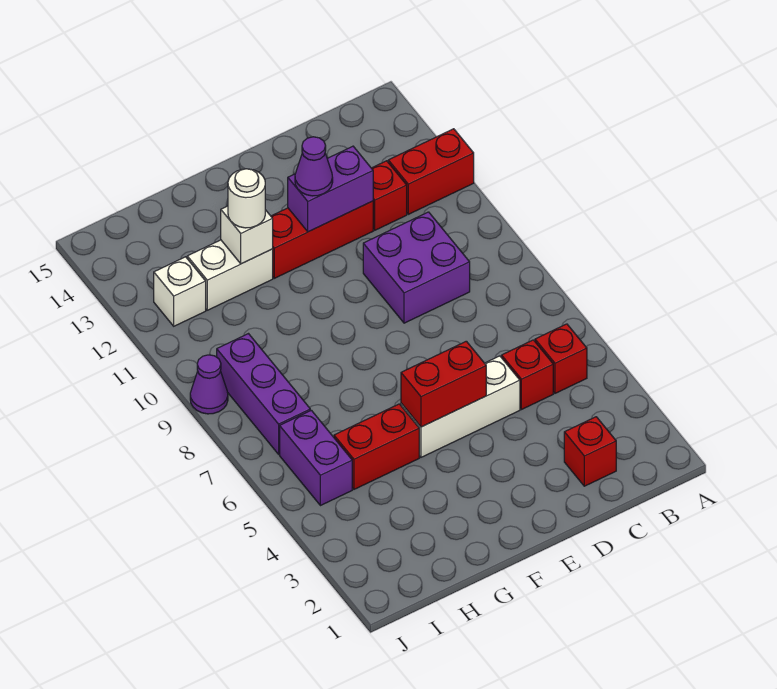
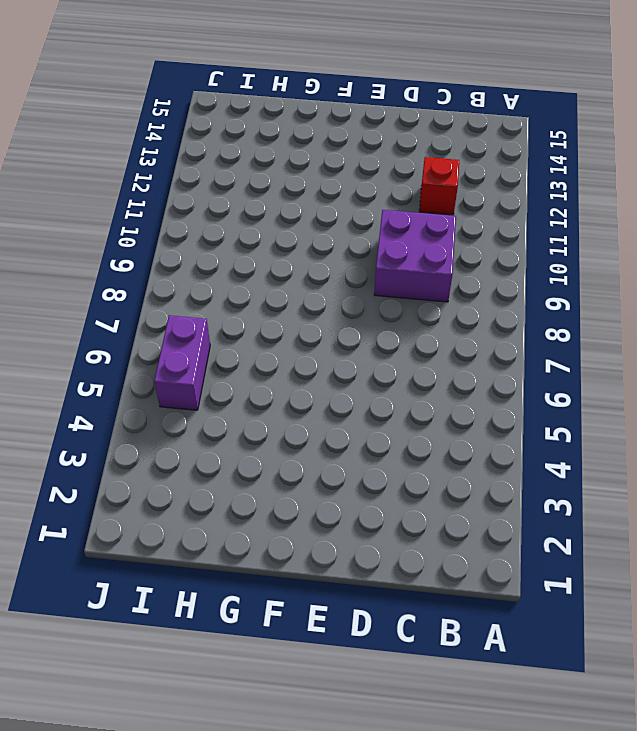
none -> red brick A12:B12 level 1
none -> red brick B5 level 1
none -> red brick C2 level 1

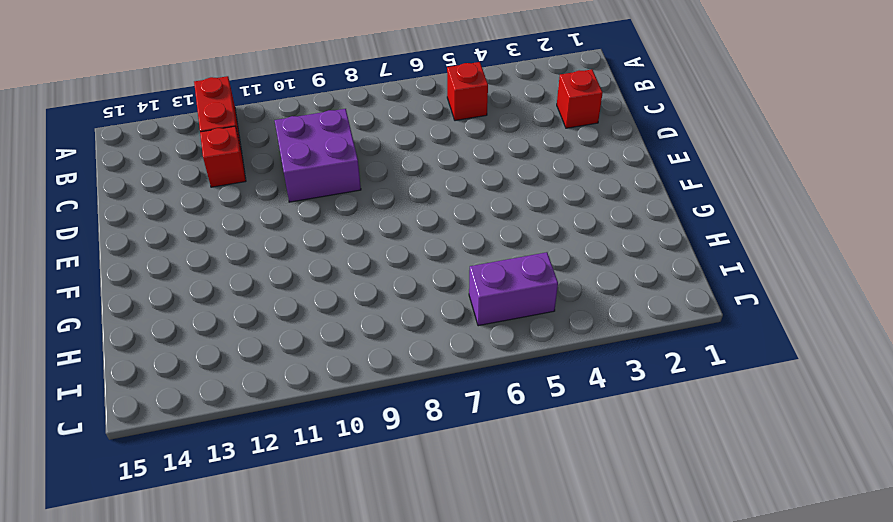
none -> red brick C5 level 1
none -> white brick D5:F5 level 1
none -> red brick D12:F12 level 1

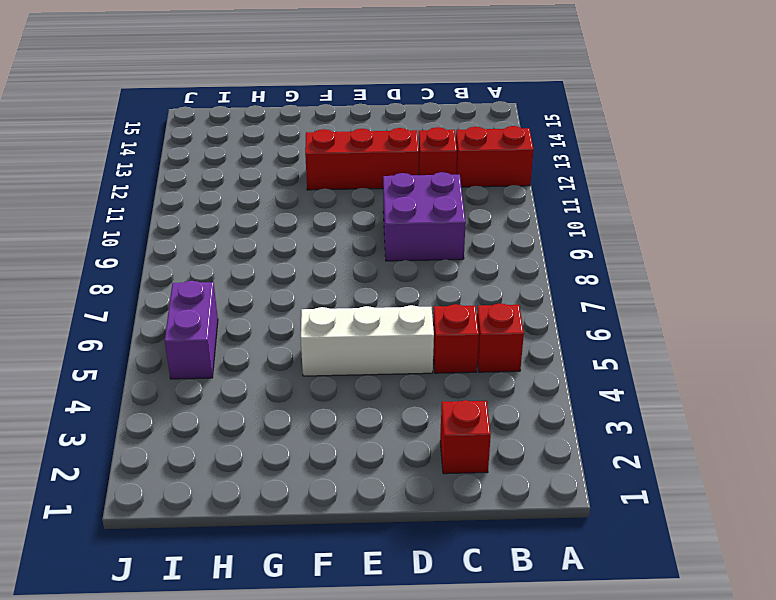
none -> red brick G5:H5 level 1
none -> white brick G12:H12 level 1
none -> purple brick I7:I9 level 1

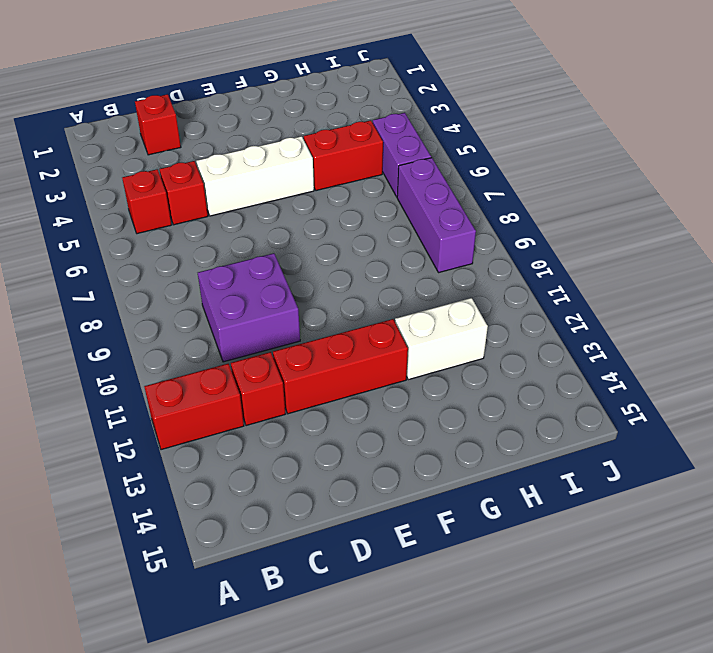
none -> white brick I12 level 1
none -> purple cone J9 level 1
none -> purple brick D12:E12 level 2

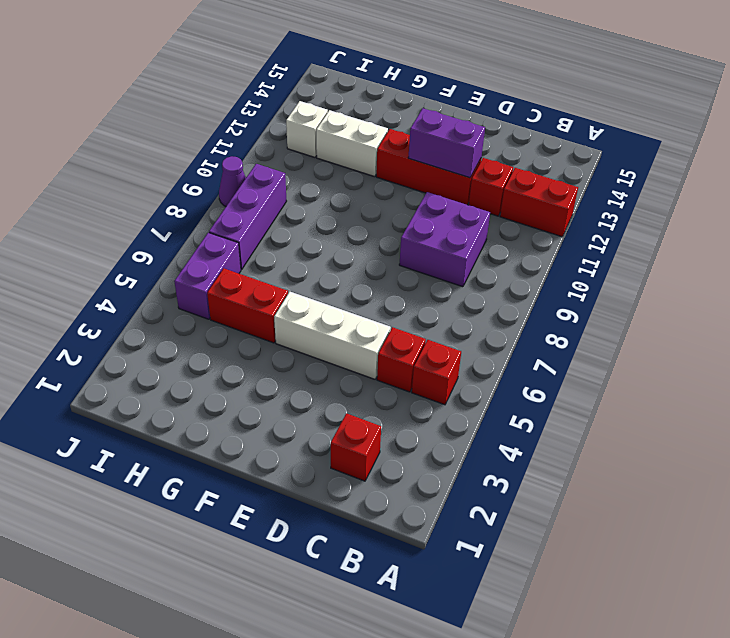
none -> red brick E5:F5 level 2
none -> white brick G12 level 2
none -> purple cone E12 level 3

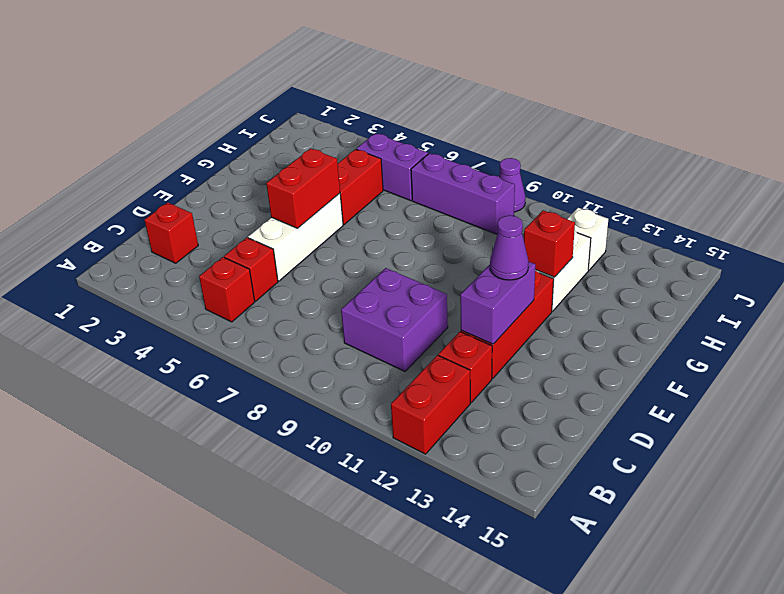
red brick G12 level 2 -> white brick G12 level 2
none -> white round brick G12 level 3

